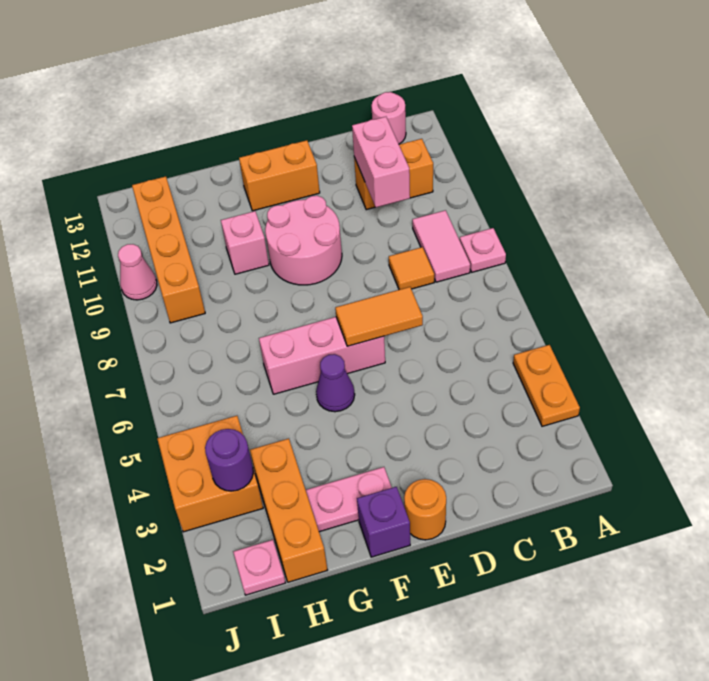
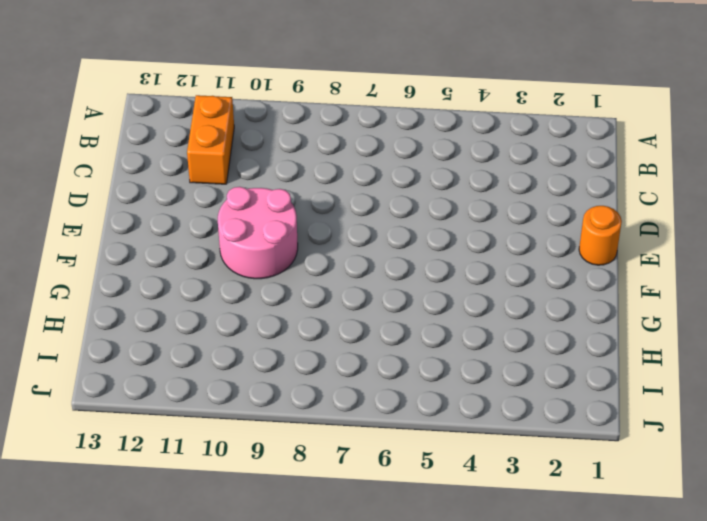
none -> orange plate A3:A4 level 1
none -> pink plate A8 level 1
none -> pink tile B8:B9 level 1

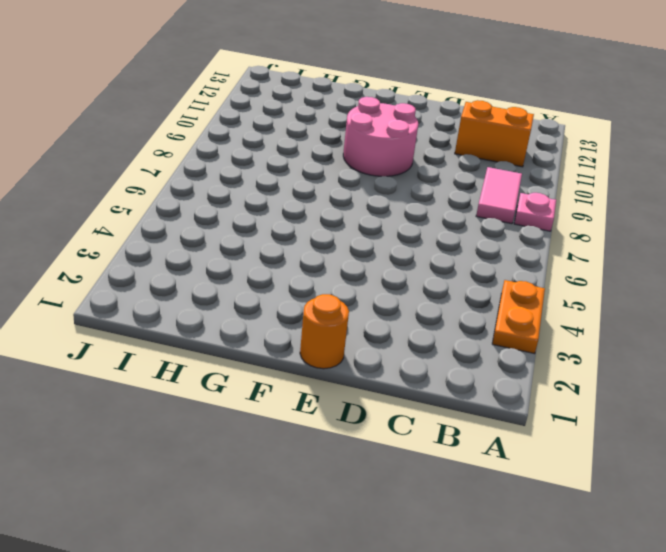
none -> pink round brick B13 level 1
none -> orange tile C8 level 1
none -> pink brick E6:G6 level 1

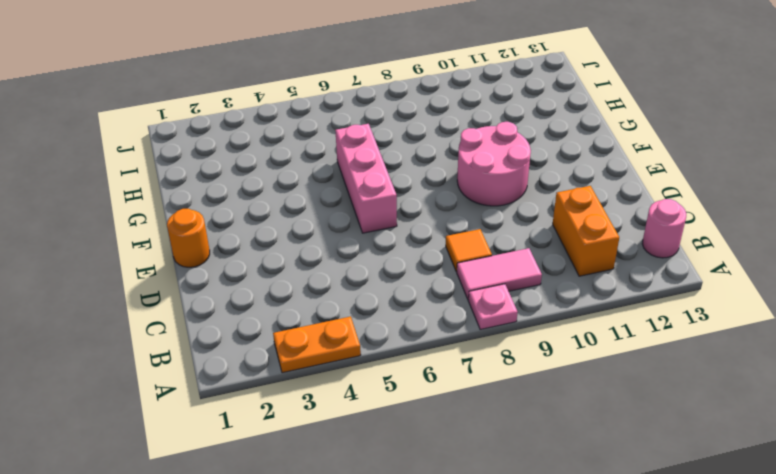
none -> orange brick E12:F12 level 1
none -> purple brick F1 level 1
none -> pink plate F2:G2 level 1

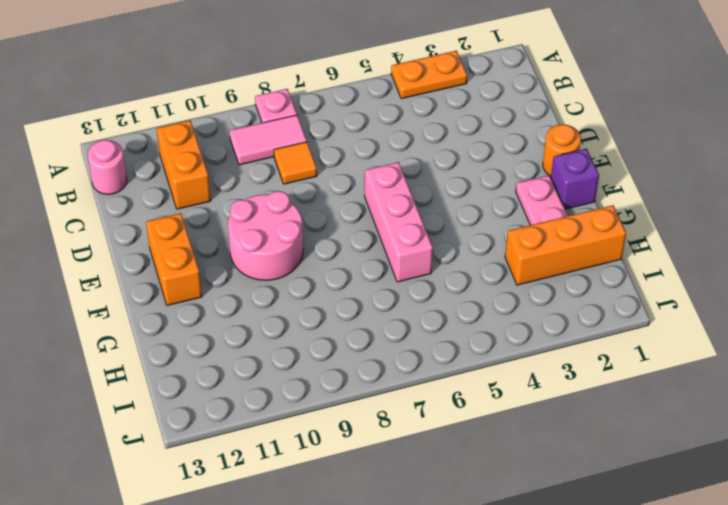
none -> purple cone F5 level 1
none -> pink brick G10 level 1
none -> pink plate I1 level 1

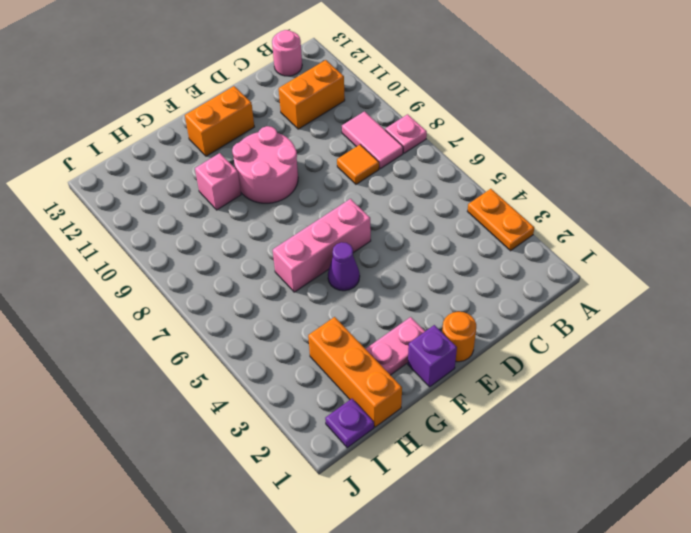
purple plate I1 level 1 -> pink plate I1 level 1
none -> orange brick I3:J4 level 1
none -> orange brick I9:I12 level 1
none -> pink cone J10 level 1

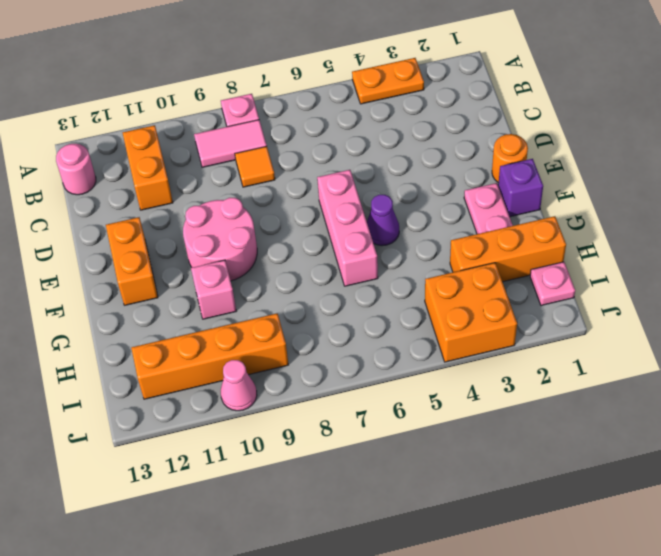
none -> pink brick C10:C11 level 2
none -> orange tile D6:E6 level 2
none -> purple round brick I3 level 2

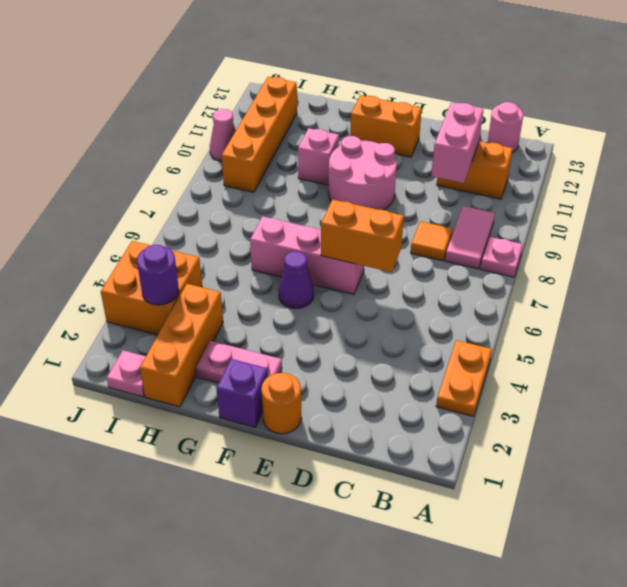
orange brick D6:E6 level 2 -> orange tile D6:E6 level 2

